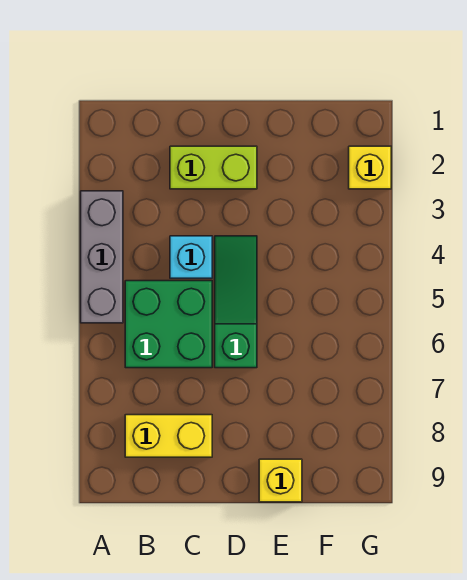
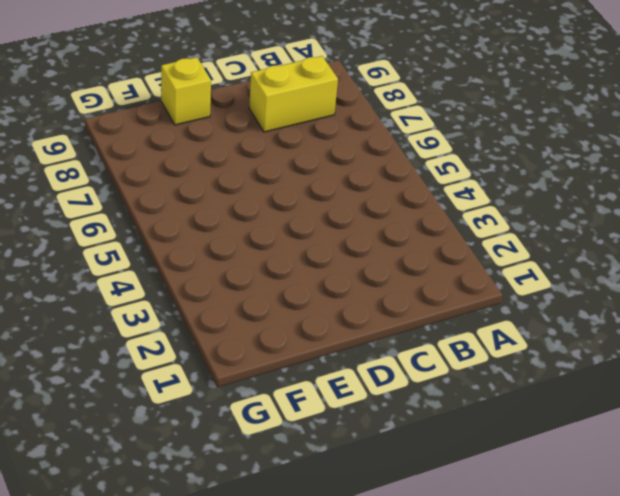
none -> grey brick A3:A5 level 1
none -> green brick B5:C6 level 1

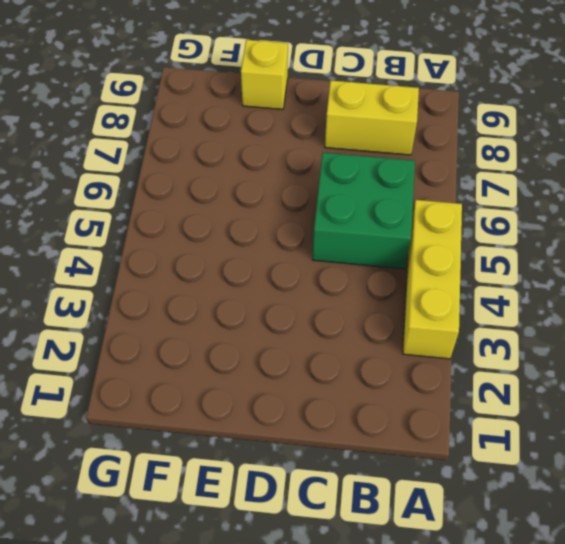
yellow brick A3:A5 level 1 -> grey brick A3:A5 level 1
none -> lime brick C2:D2 level 1
none -> cyan brick C4 level 1

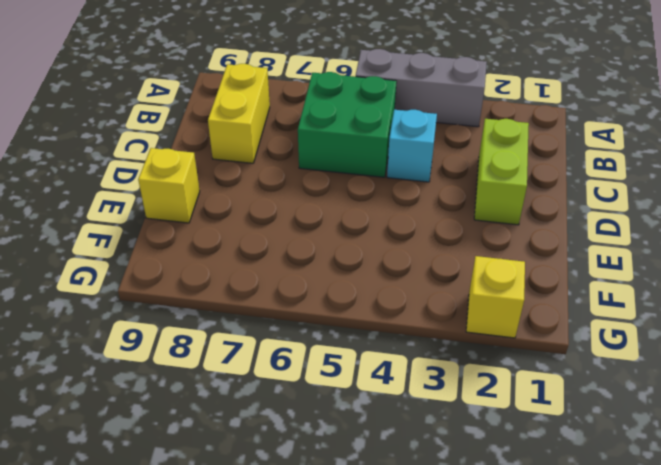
none -> green slope D4:D6 level 1 top 6

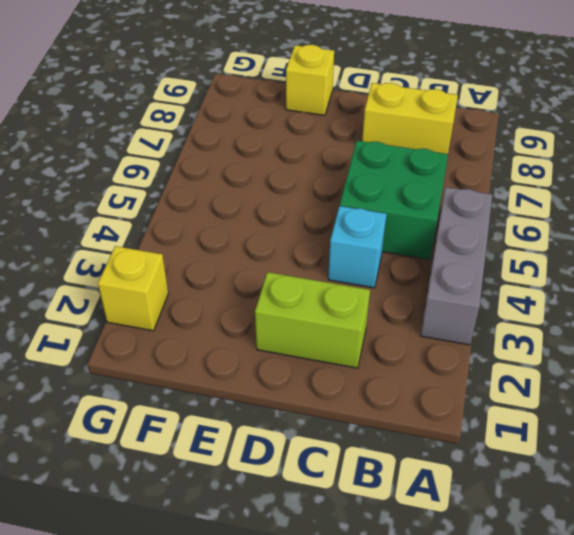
none -> green slope D4:D6 level 1 top 6

